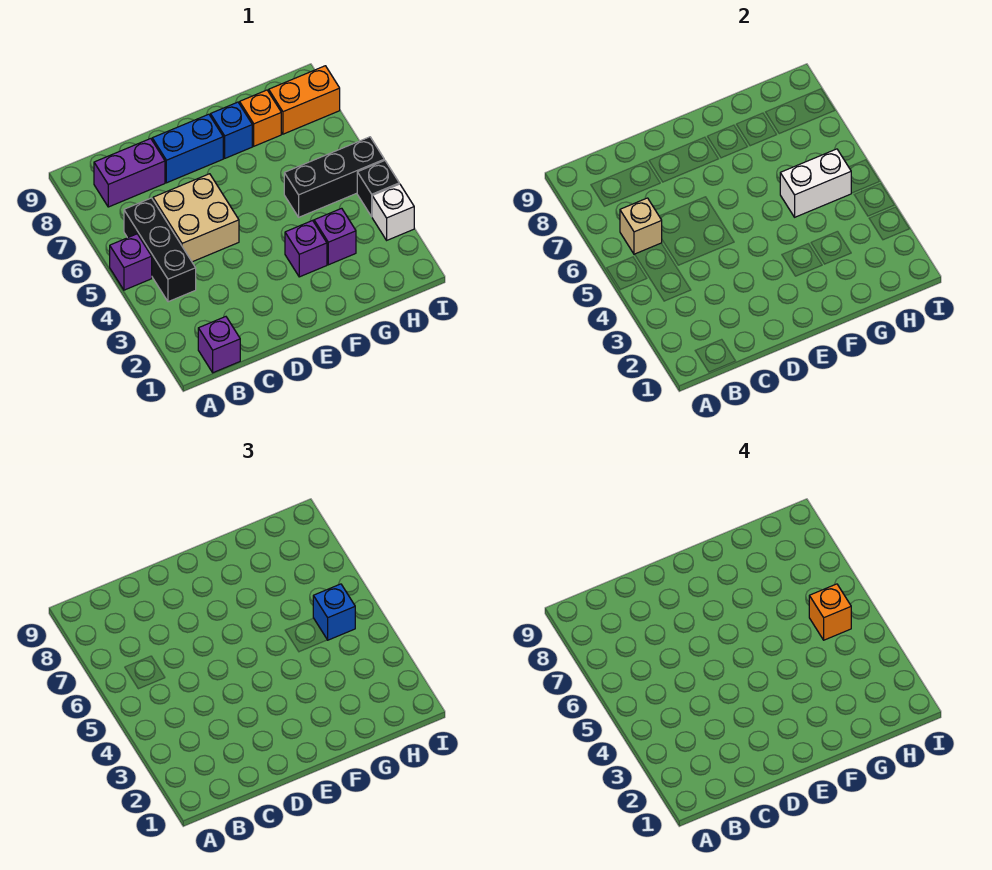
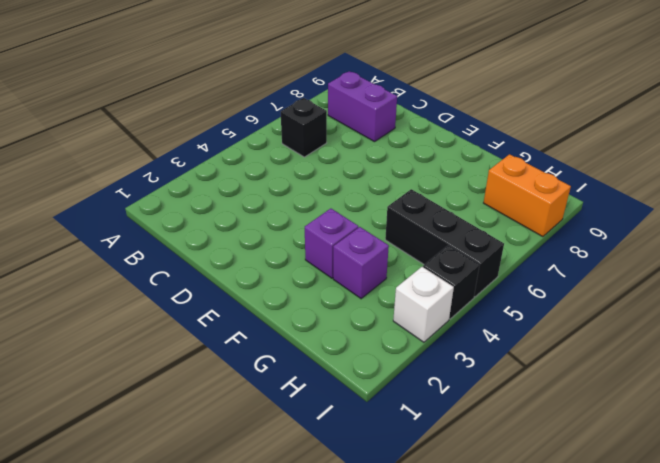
black brick B6 level 1 -> black brick B4:B6 level 1
none -> purple brick A5 level 1
none -> purple brick B1 level 1
none -> tan brick C5:D6 level 1

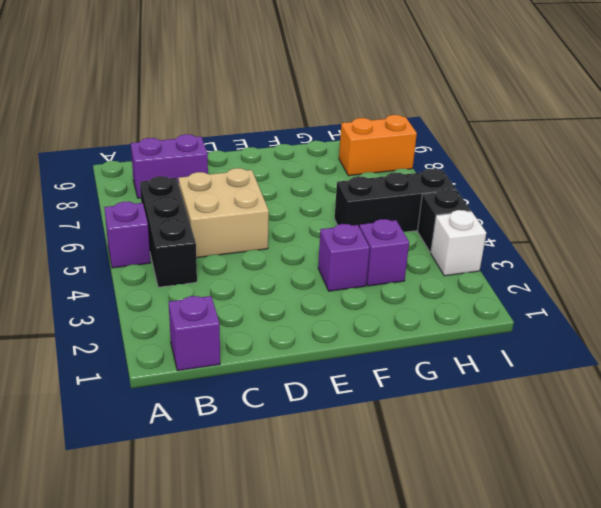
none -> blue brick D8:E8 level 1
none -> blue brick F8 level 1
none -> orange brick G8 level 1

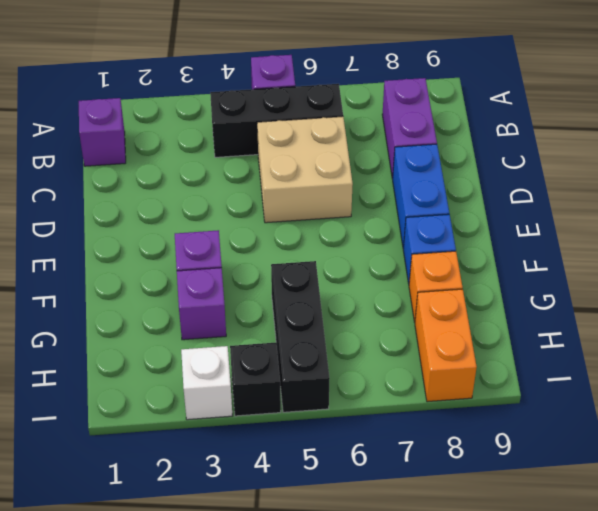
none -> tan brick B6 level 2
none -> white brick G5:H5 level 2
none -> blue brick H5 level 3

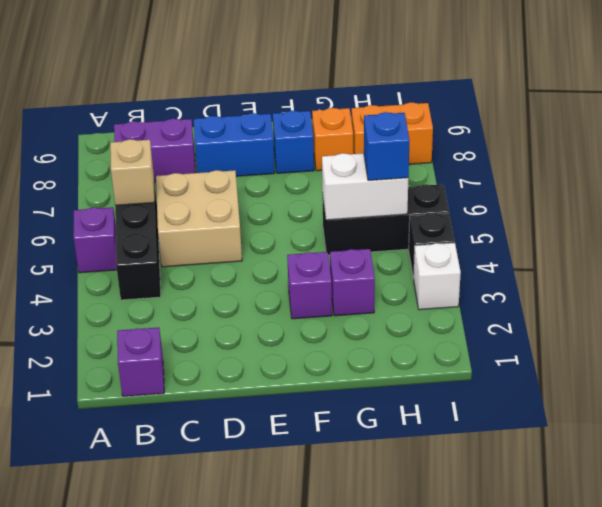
none -> orange brick H5 level 4

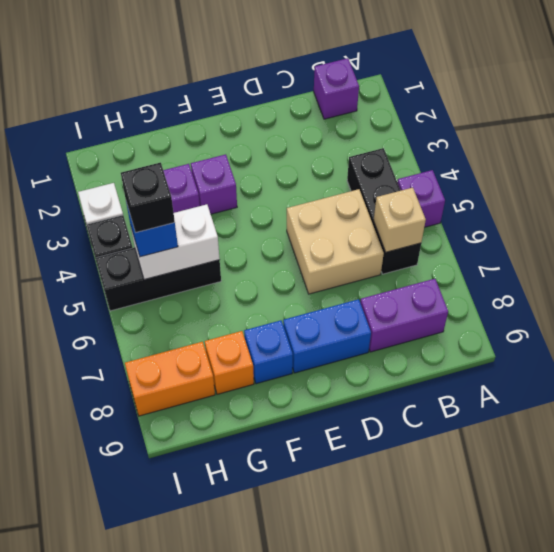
black brick H5 level 4 -> orange brick H5 level 4

